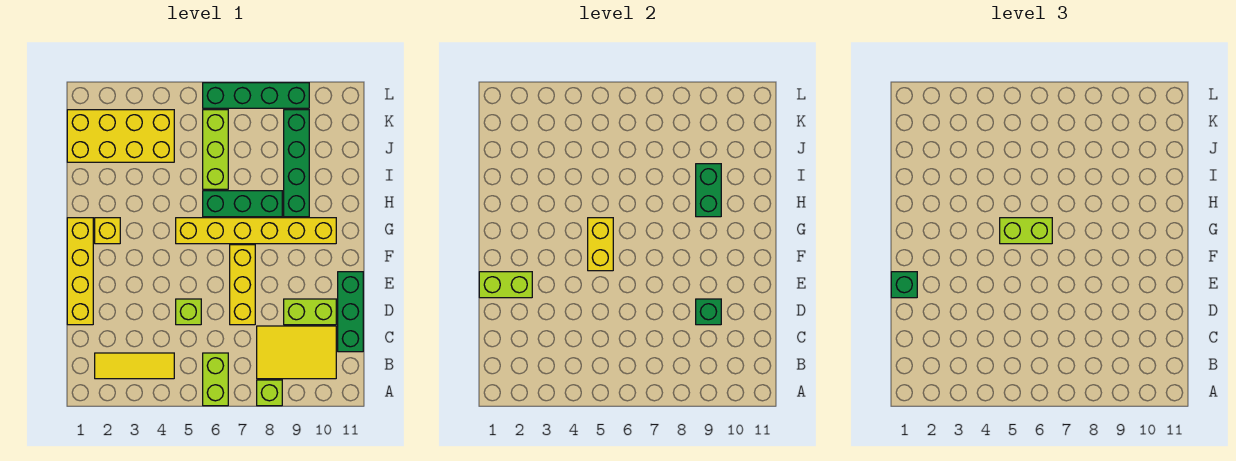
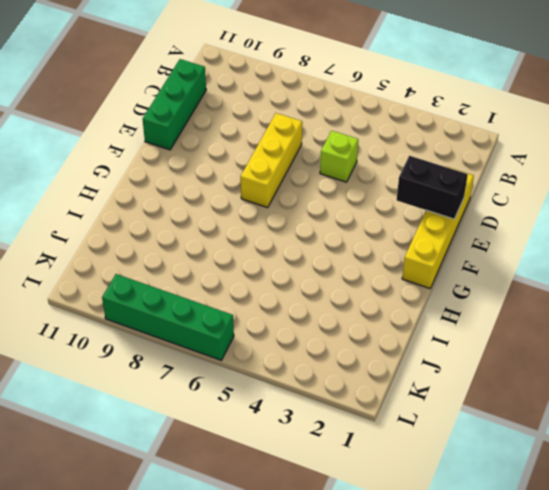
black brick E1:E2 level 2 -> lime brick E1:E2 level 2
none -> lime brick A6:B6 level 1
none -> lime brick A8 level 1
none -> yellow tile B2:B4 level 1

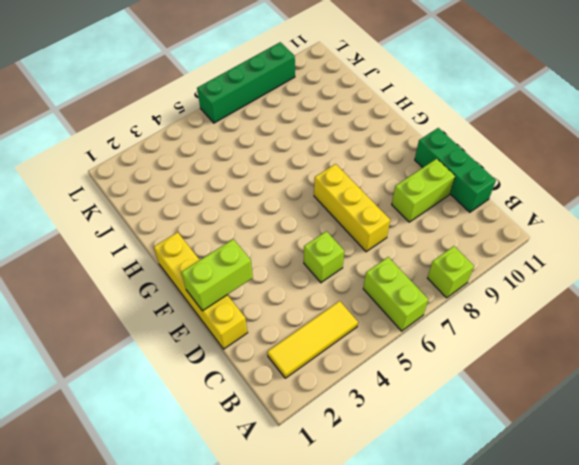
none -> yellow tile B8:C10 level 1
none -> yellow brick G2 level 1
none -> yellow brick G5:G10 level 1

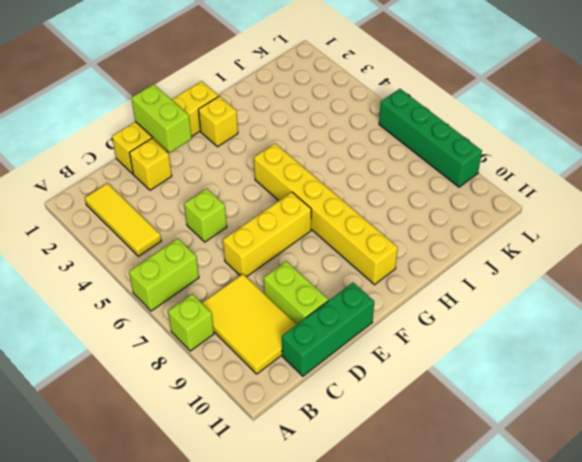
yellow brick D2 level 1 -> none
none -> green brick H6:H8 level 1
none -> green brick H9:K9 level 1
none -> lime brick I6:K6 level 1

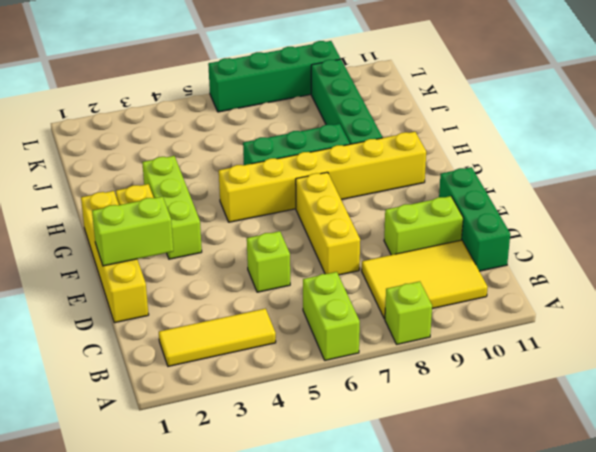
lime brick F3:H3 level 1 -> lime brick I6:K6 level 1
none -> yellow brick J1:K4 level 1
none -> green brick D9 level 2
none -> yellow brick F5:G5 level 2

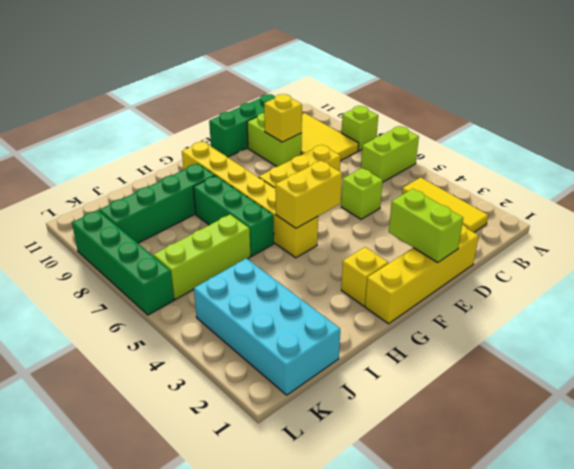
yellow brick D9 level 2 -> green brick D9 level 2
cyan brick J1:K4 level 1 -> yellow brick J1:K4 level 1
none -> green brick H9:I9 level 2
none -> green brick E1 level 3
none -> lime brick G5:G6 level 3

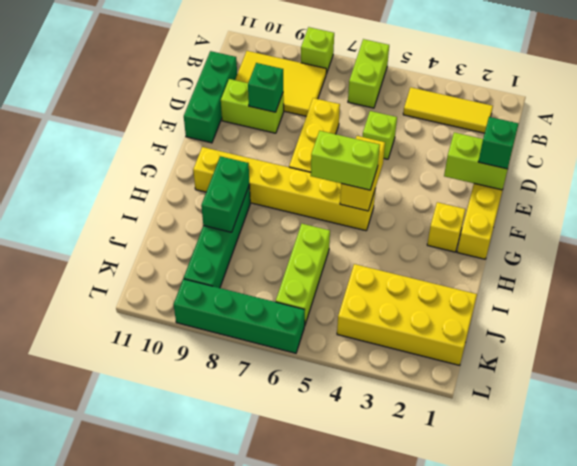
none -> green brick H6:H8 level 1

